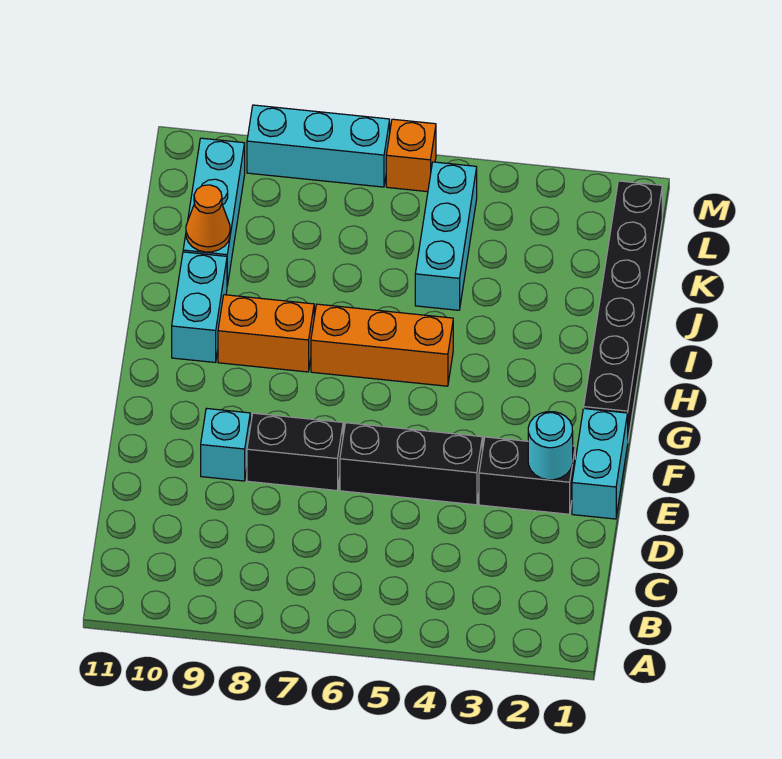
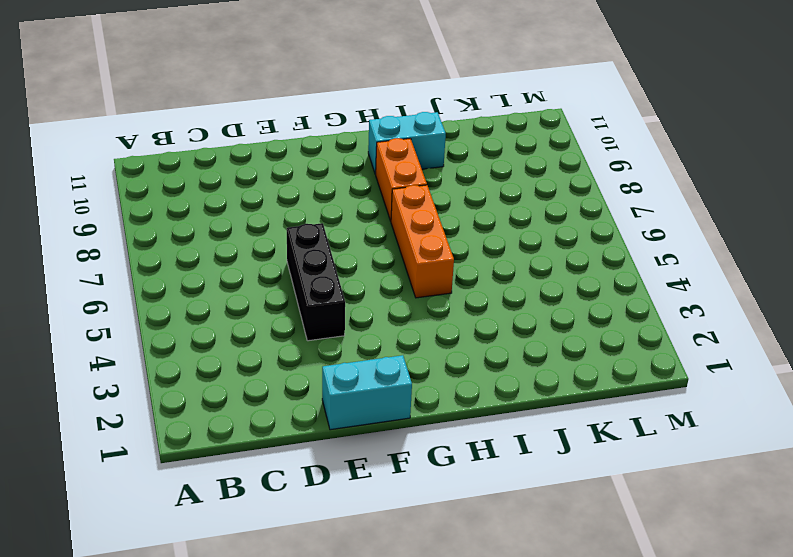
none -> black brick E2:E3 level 1
none -> black brick E7:E8 level 1
none -> cyan brick E9 level 1

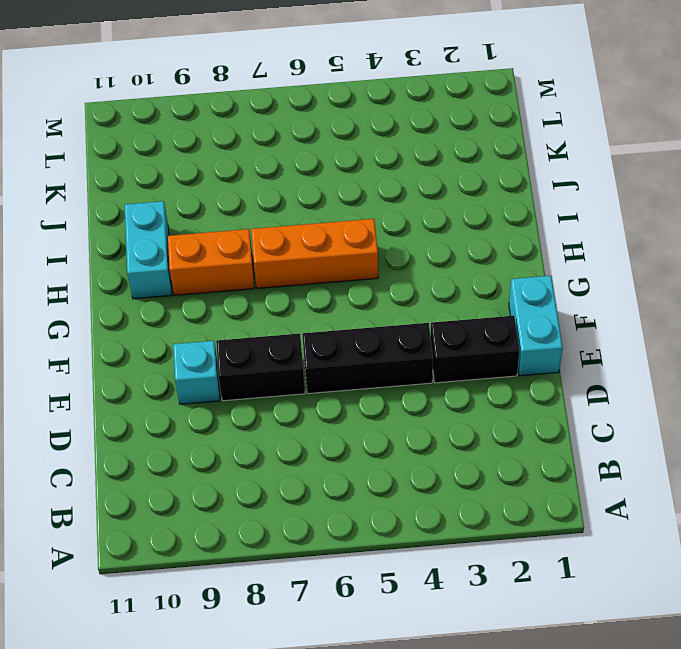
none -> black brick G1:L1 level 1
none -> cyan brick J5:L5 level 1
none -> cyan brick J10:L10 level 1

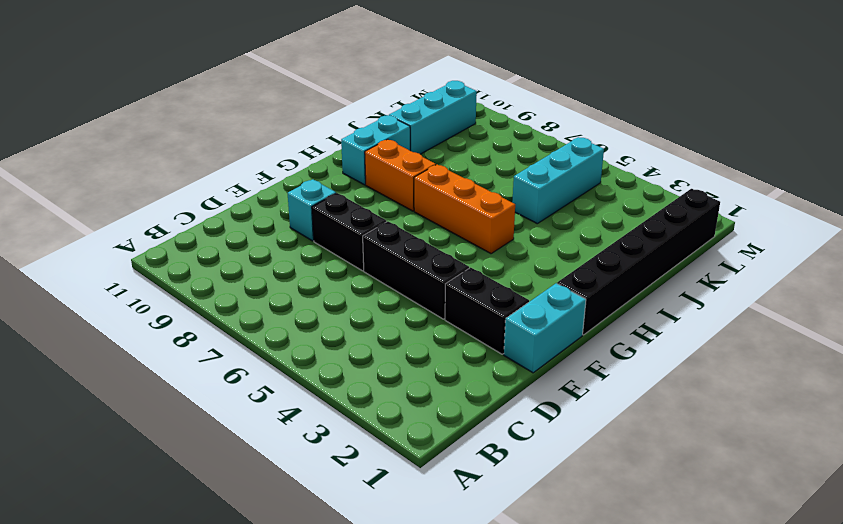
none -> orange brick M6 level 1
none -> cyan brick M7:M9 level 1
none -> cyan round brick E2 level 2

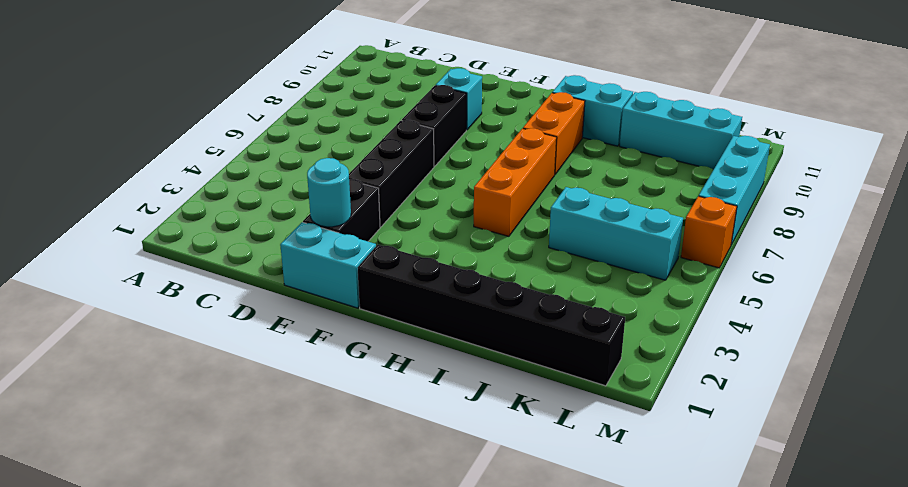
none -> orange cone J10 level 2

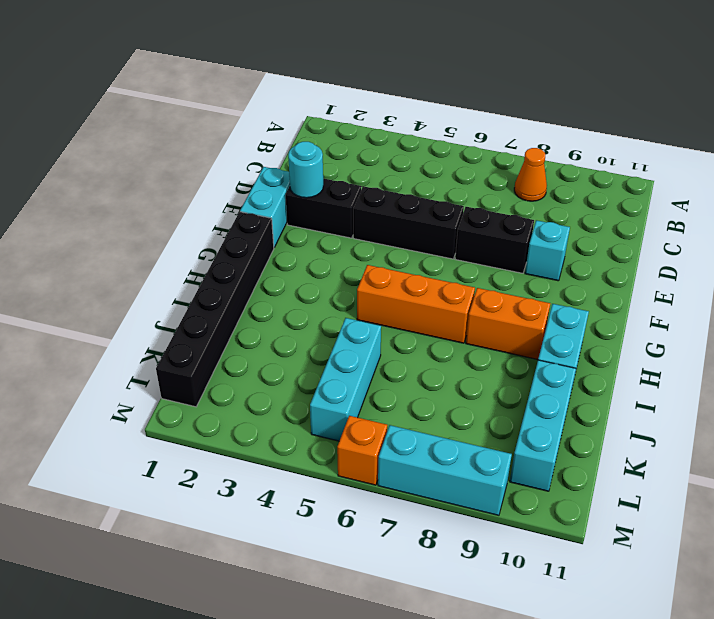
orange cone B8 level 1 -> orange cone J10 level 2

